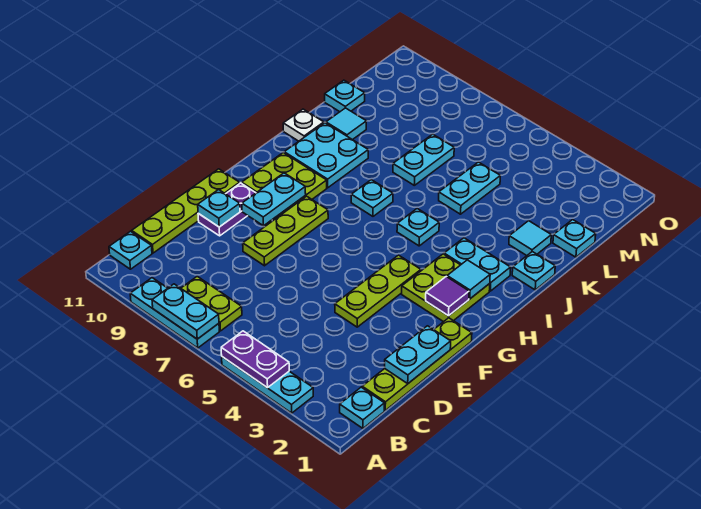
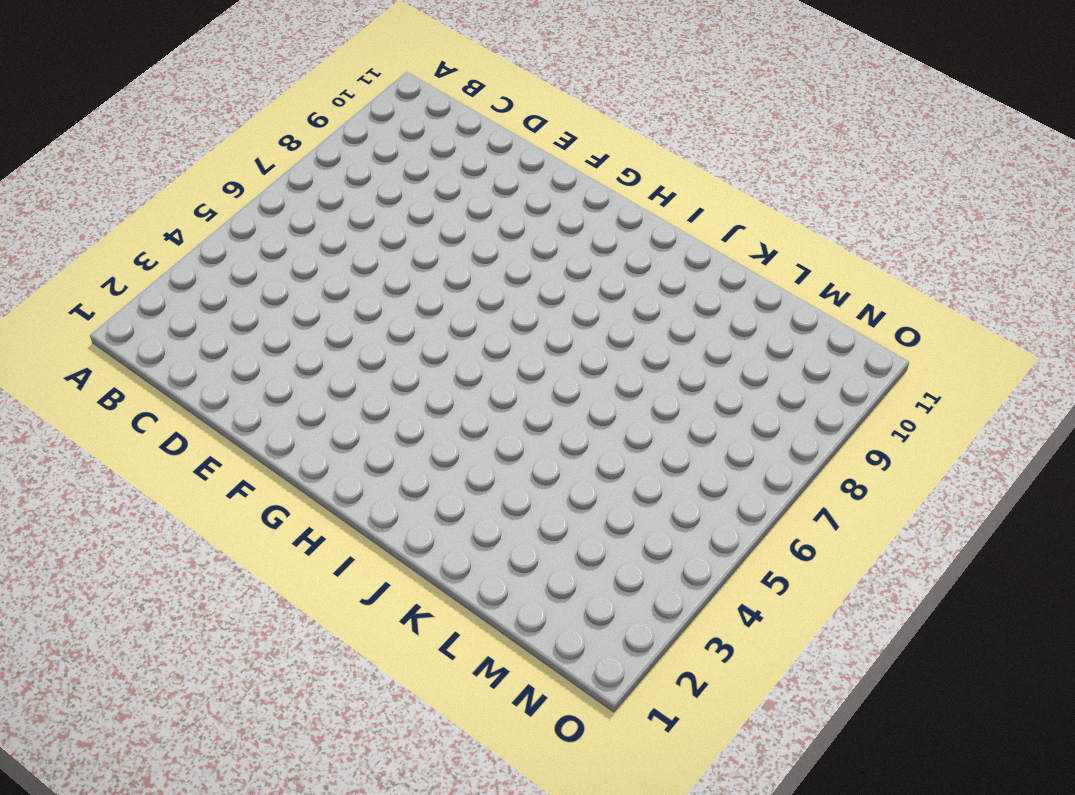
none -> cyan plate A3:A5 level 1
none -> cyan plate A7:A9 level 1
none -> cyan plate B1 level 1
none -> lime plate B7:B8 level 1

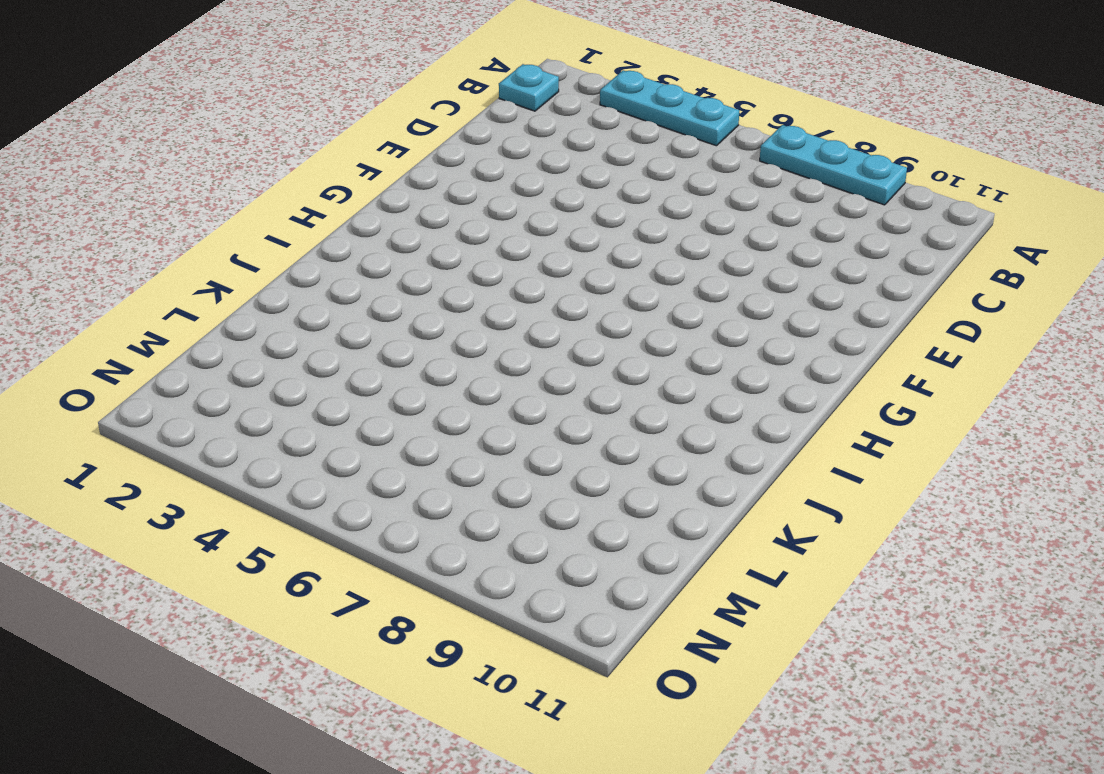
none -> lime plate B7:B8 level 1
none -> cyan plate B11 level 1
none -> lime plate C1:F1 level 1
none -> lime plate C11:F11 level 1

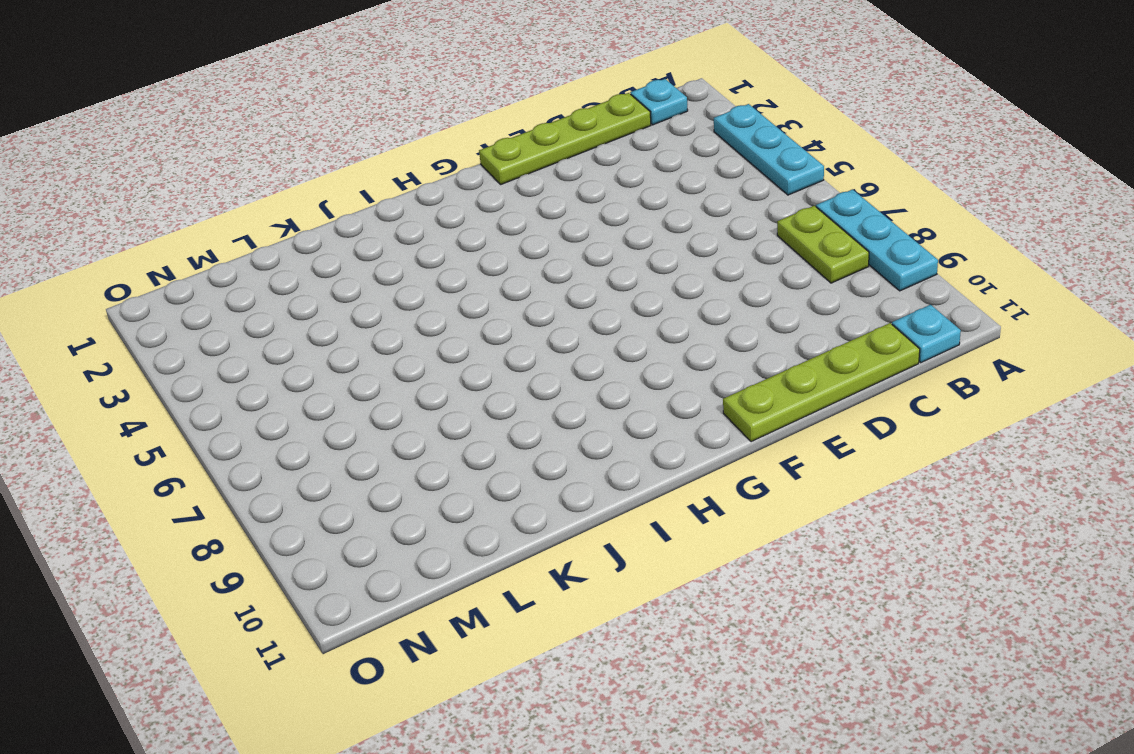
none -> lime plate E4:G4 level 1
none -> lime plate E8:G8 level 1
none -> purple plate E10:F10 level 1
none -> lime plate G2:H3 level 1

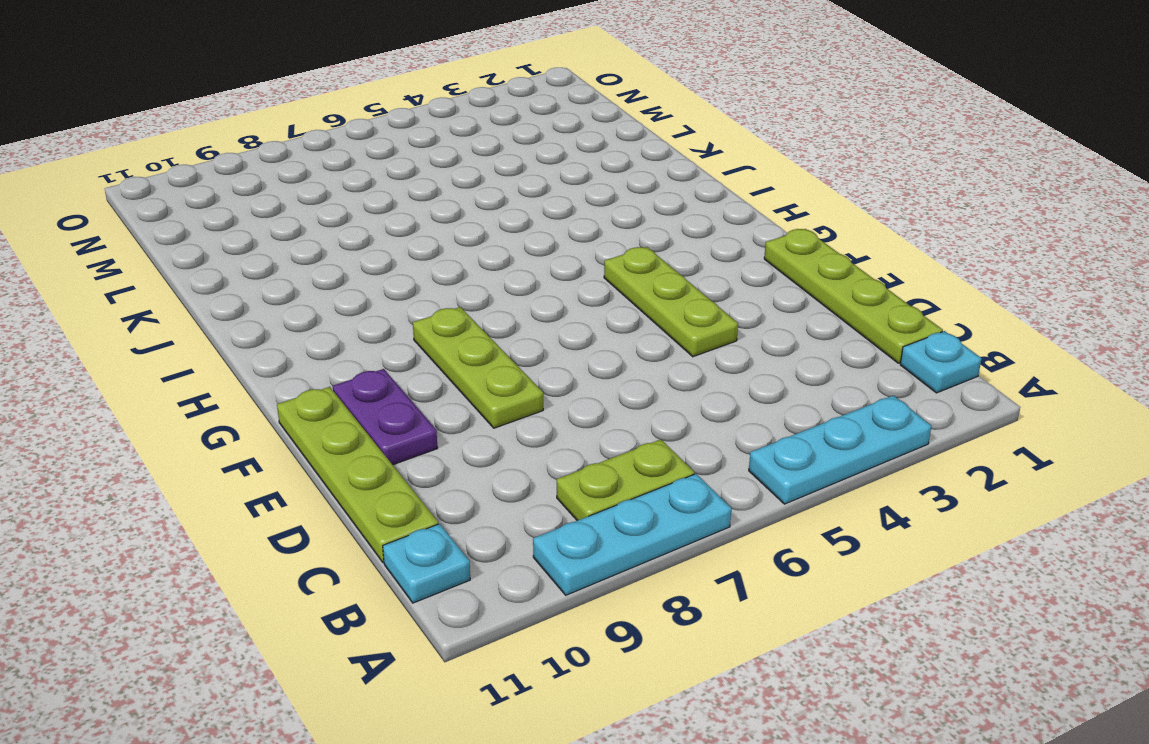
none -> lime plate G2:H3 level 1
none -> lime plate G9:H10 level 1
none -> cyan plate I2:I3 level 1
none -> cyan plate I5 level 1

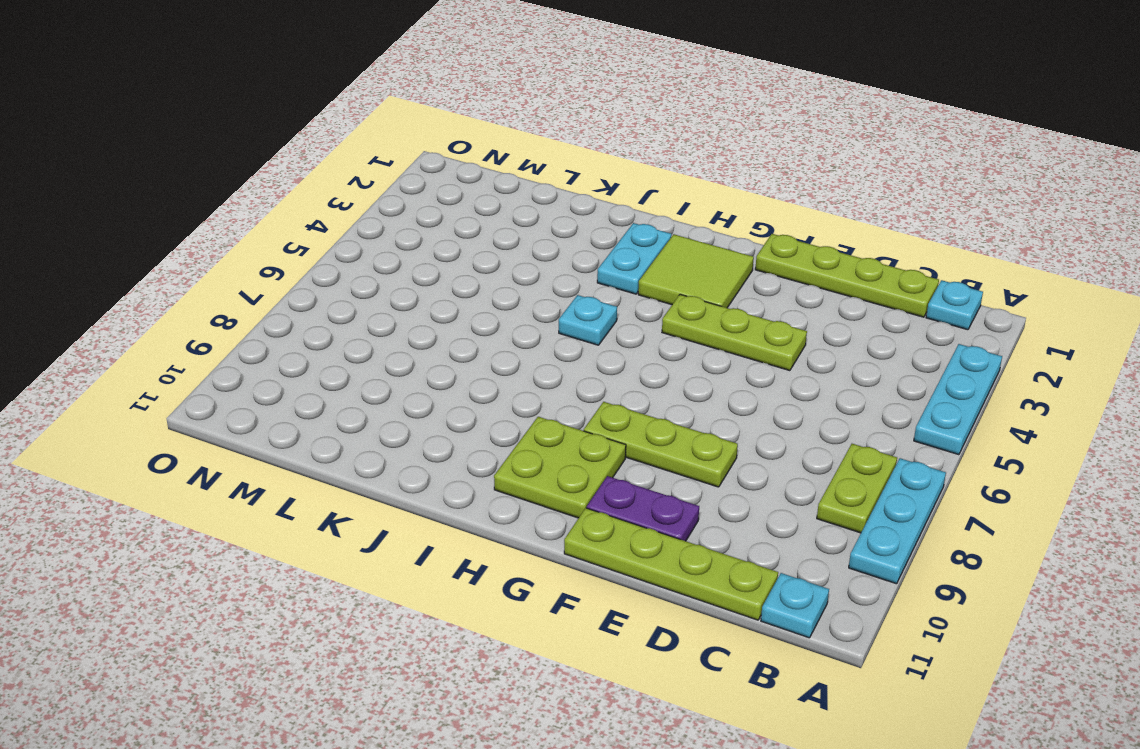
lime tile G2:H3 level 1 -> lime plate G2:H3 level 1
none -> cyan plate I7 level 1
none -> cyan plate I9:J10 level 1
none -> cyan plate J1 level 1
none -> white plate J11 level 1

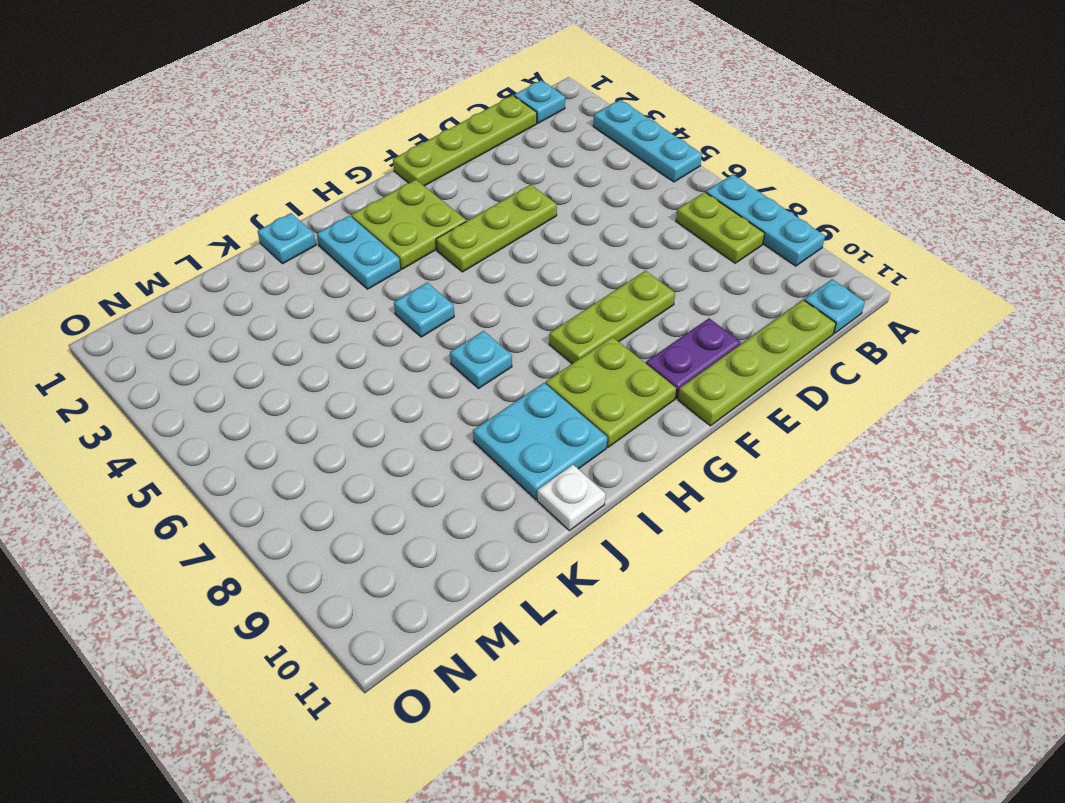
none -> cyan tile K2 level 1
none -> cyan plate K5:L5 level 1
none -> cyan plate K7:L7 level 1
none -> cyan tile K10 level 1

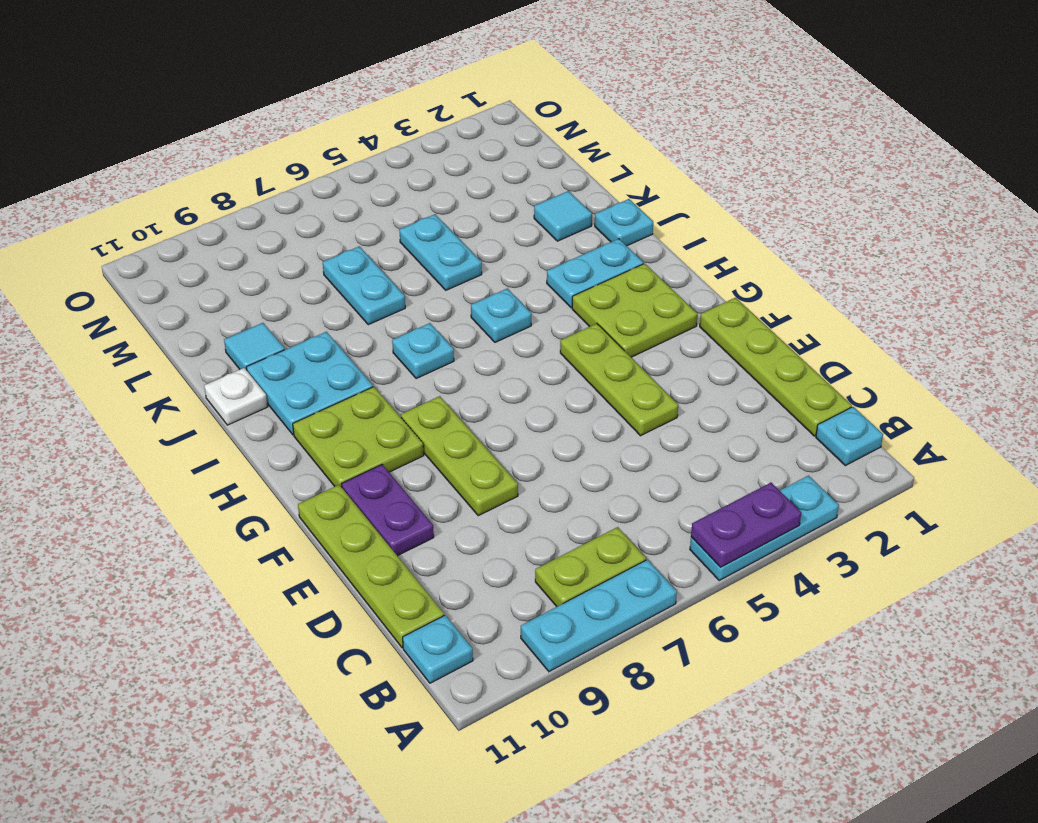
none -> cyan plate L1 level 1
none -> cyan plate L11 level 1
none -> cyan plate A7:A8 level 2
none -> cyan plate D1:E1 level 2

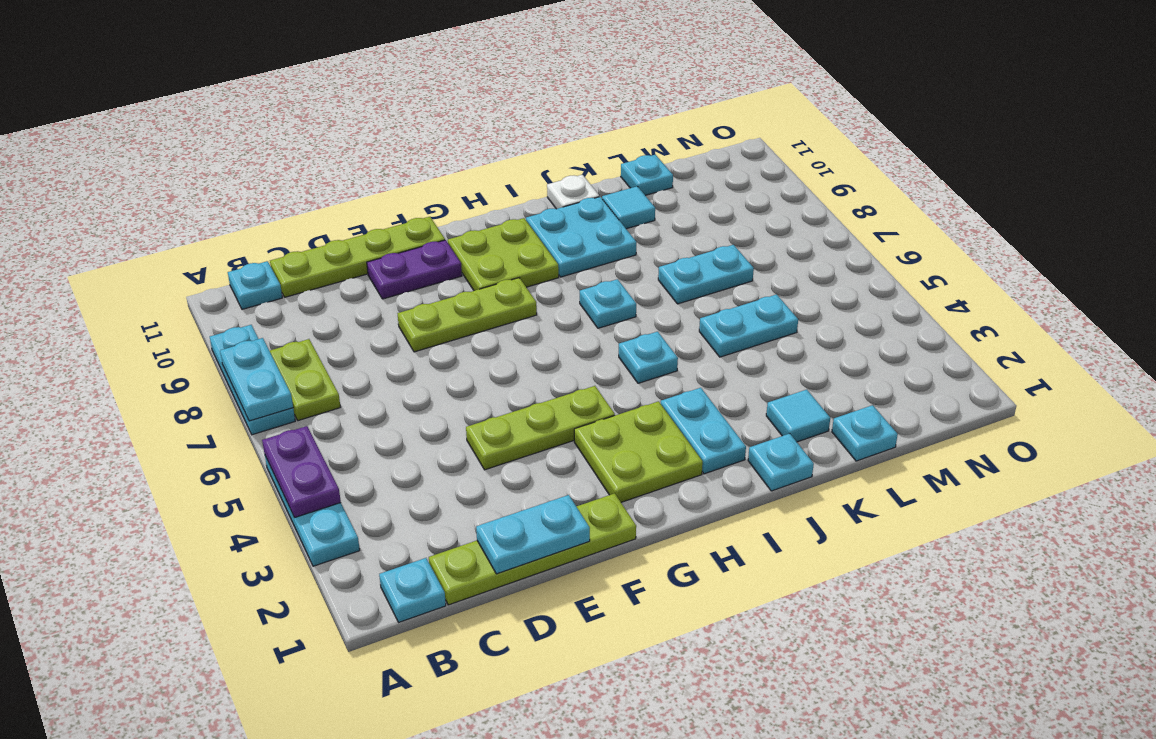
none -> cyan plate E10 level 2
none -> cyan plate F9:G9 level 2
none -> purple tile G2 level 2
none -> cyan tile H2 level 2

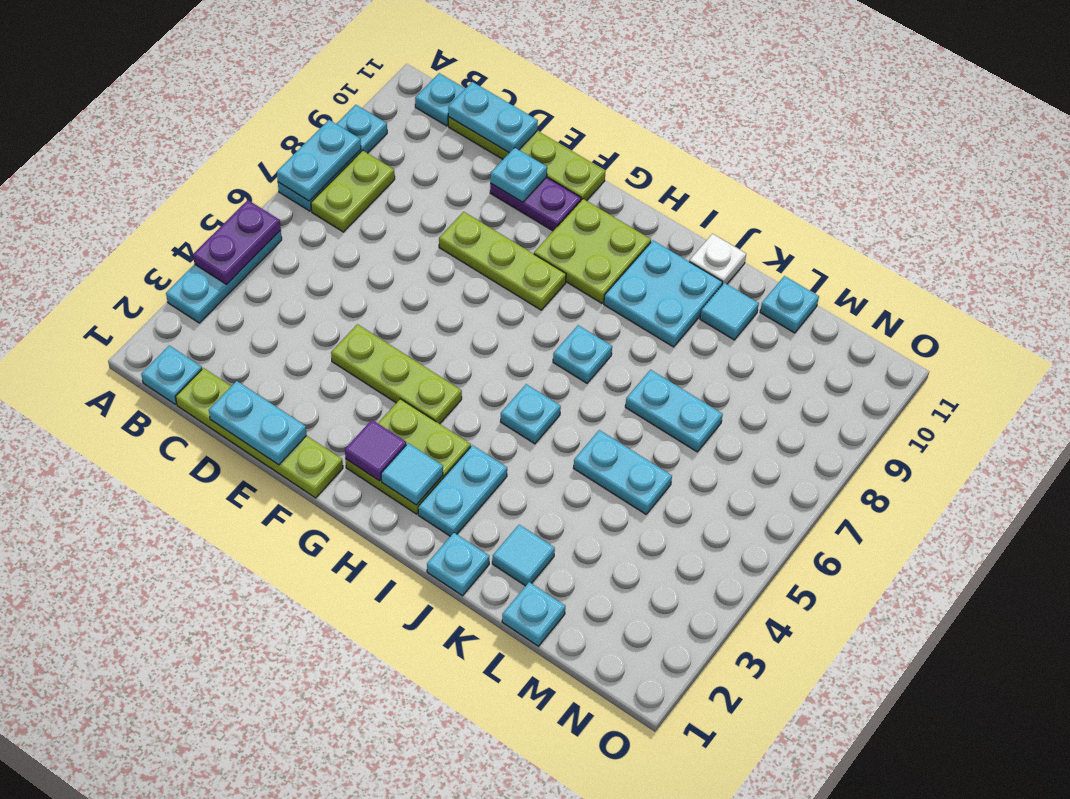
cyan plate C11:D11 level 2 -> cyan plate F9:G9 level 2

